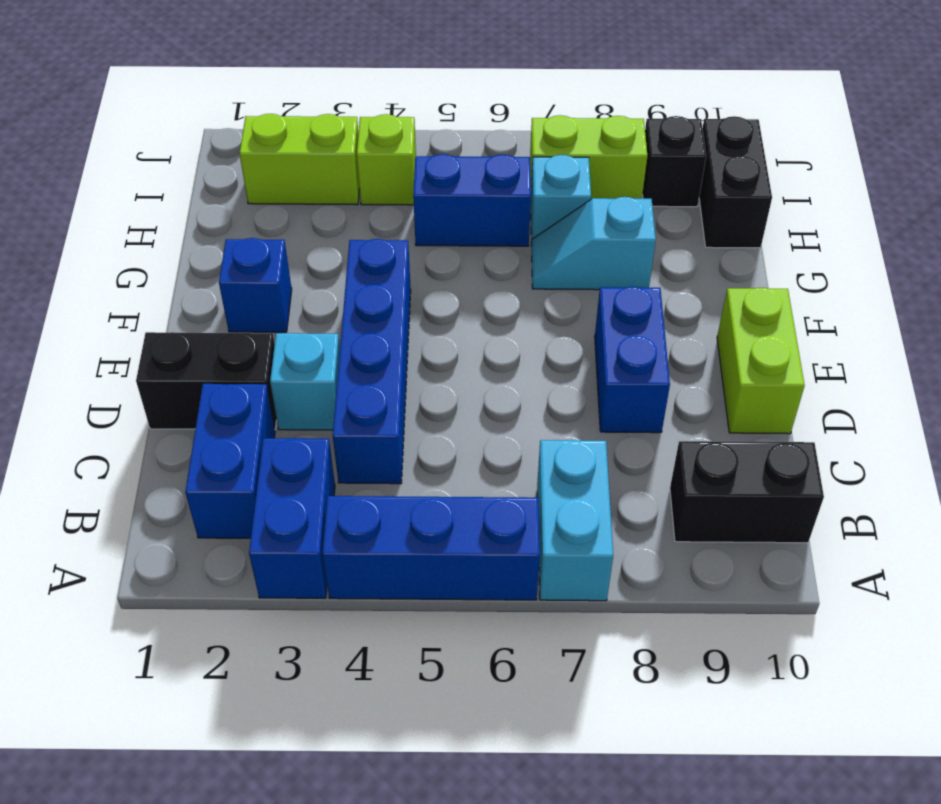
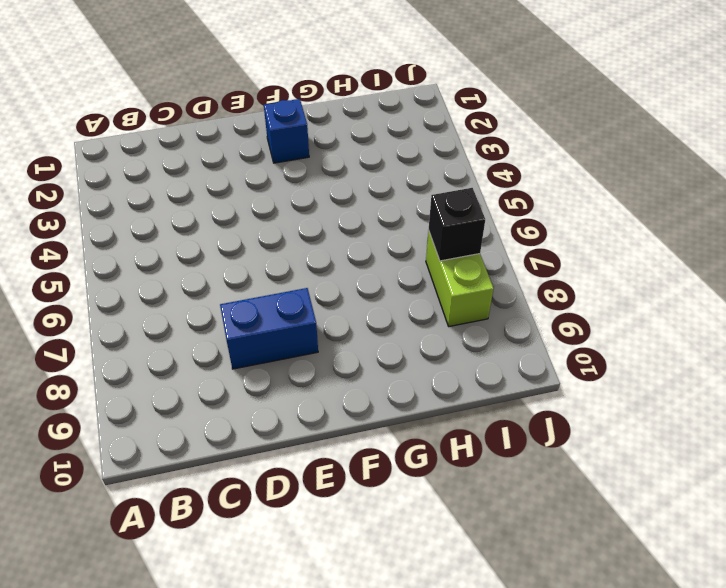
black brick I7 level 2 -> black brick I9 level 1
none -> blue brick A3:B3 level 1
none -> blue brick A4:A6 level 1
none -> cyan brick A7:B7 level 1

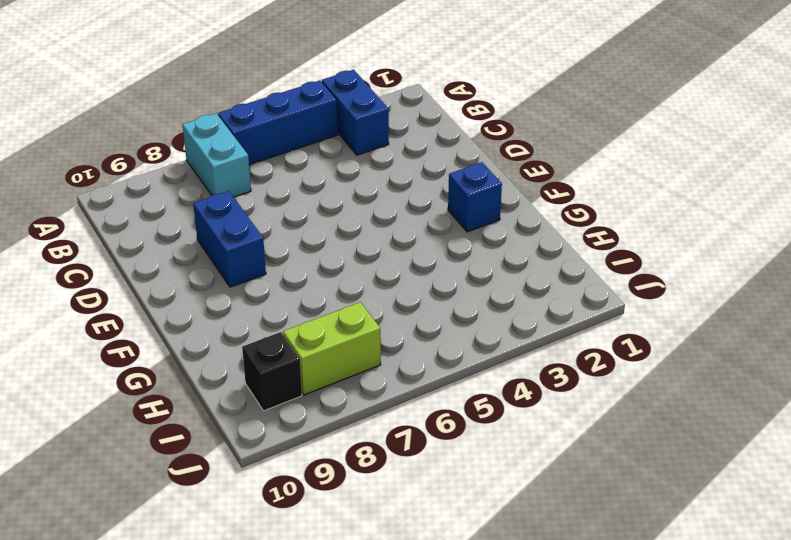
none -> blue brick B2:C2 level 1
none -> black brick B9:B10 level 1
none -> blue brick C4:F4 level 1

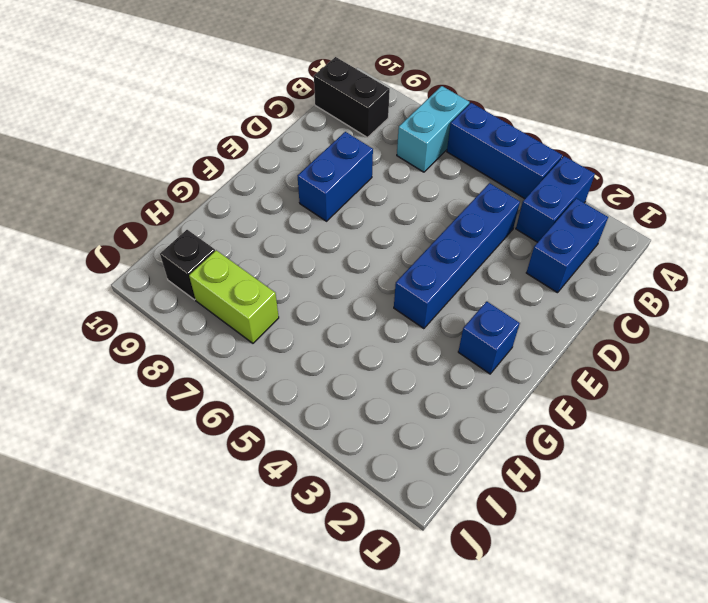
none -> black brick D1:D2 level 1
none -> cyan brick D3 level 1
none -> lime brick D10:E10 level 1

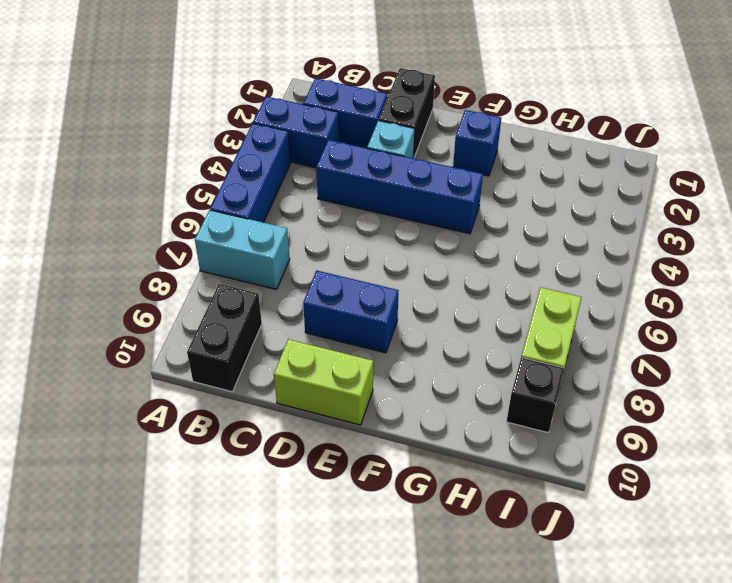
none -> cyan slope G7:G8 level 1 top 8
none -> blue brick H5:H6 level 1
none -> cyan brick H7 level 1

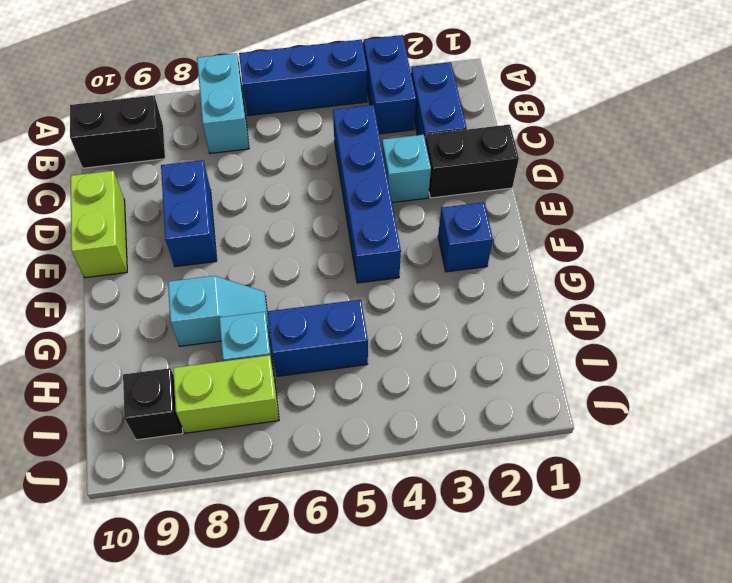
none -> black brick H10:I10 level 1
none -> lime brick I2:I3 level 1
none -> lime brick I4 level 1

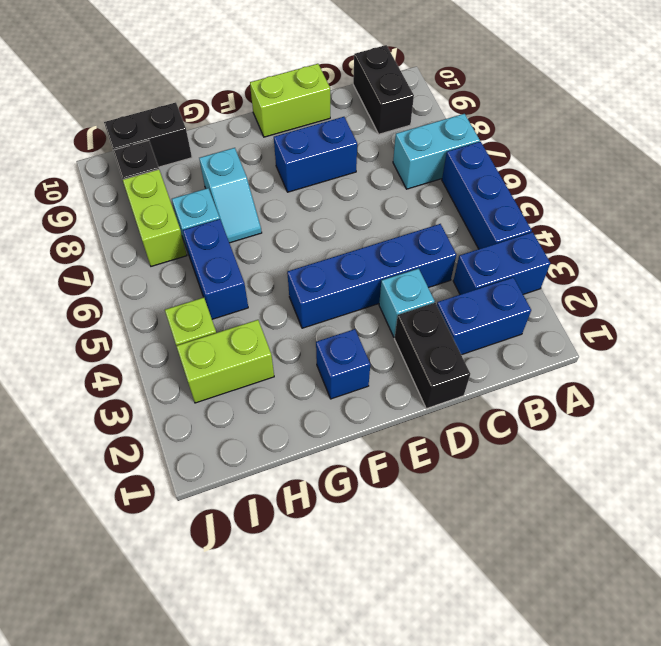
lime brick H3:I3 level 1 -> lime brick I2:I3 level 1

